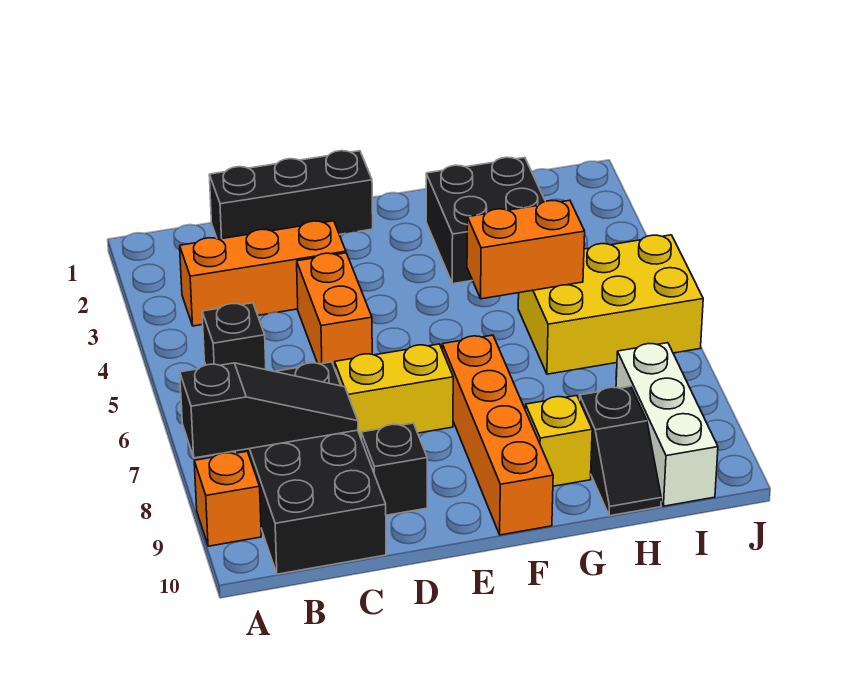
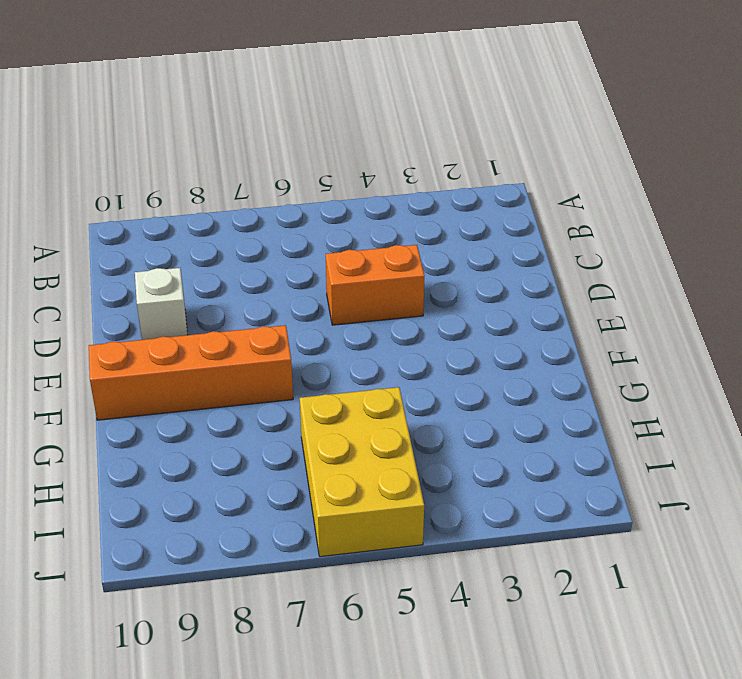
white brick D9 level 1 -> black brick D9 level 1
none -> orange brick A9 level 1
none -> orange brick B3:D3 level 1
none -> black brick B5 level 1

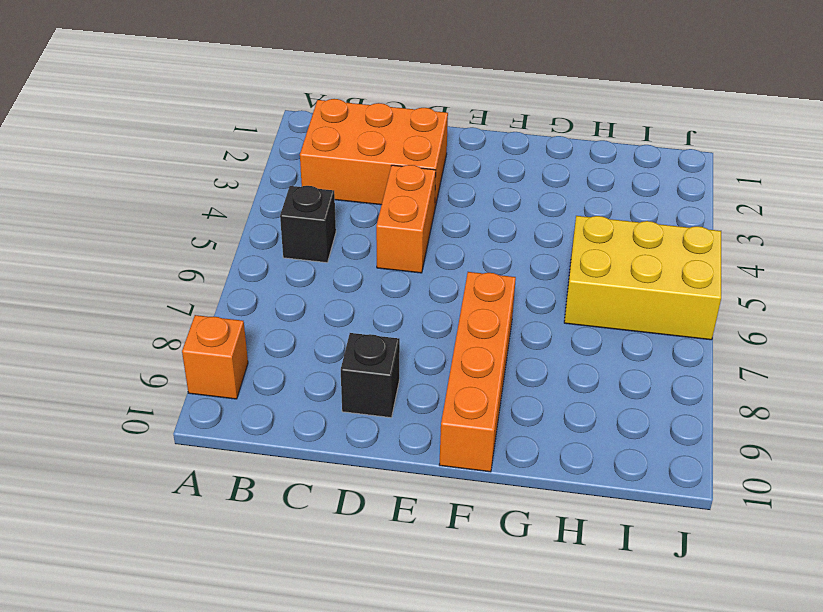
orange brick B2:D3 level 1 -> orange brick B3:D3 level 1
none -> black brick B7:C10 level 1
none -> black brick C1:E1 level 1
none -> yellow brick D7:E7 level 1

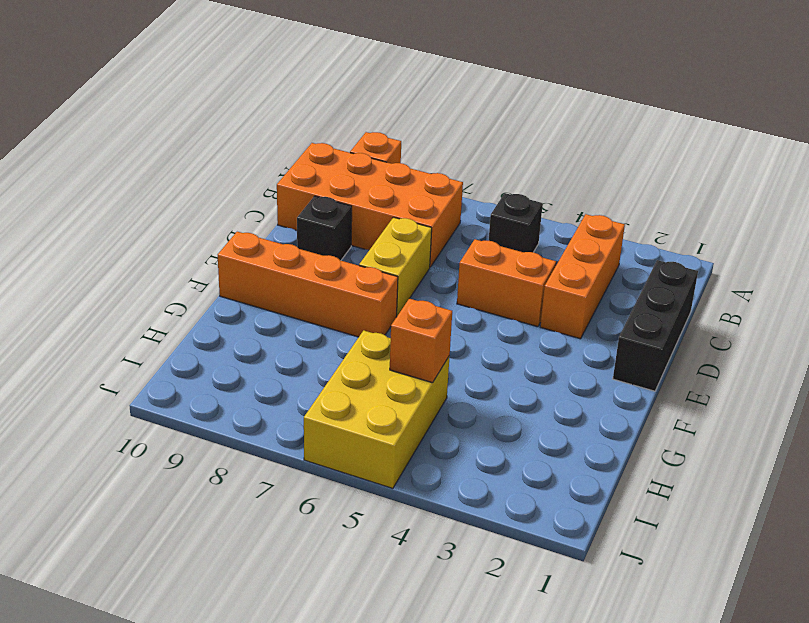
orange brick B7:C10 level 1 -> black brick B7:C10 level 1
orange brick H5 level 2 -> orange brick G5:H5 level 2
none -> black brick G2:H3 level 1
none -> yellow brick G9 level 1
none -> black slope H9:H10 level 1 top 9

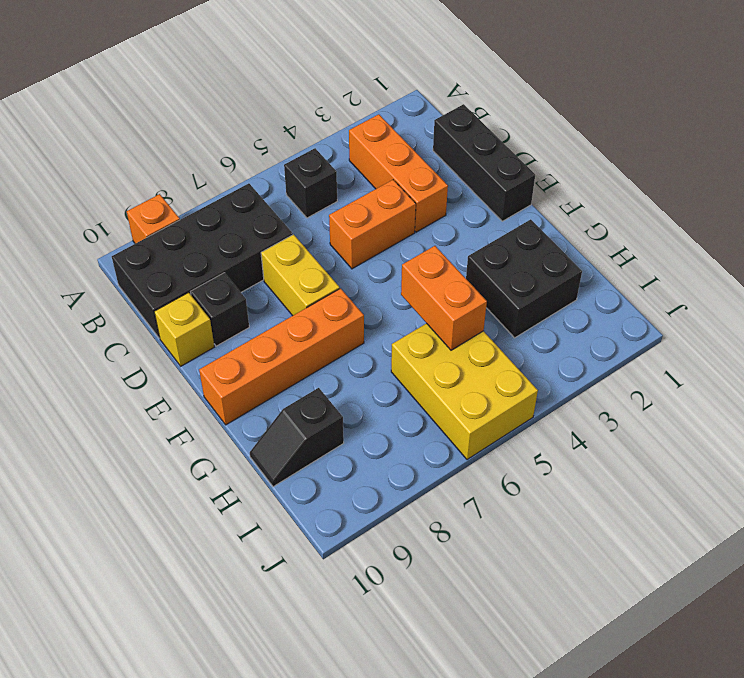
yellow brick D10 level 1 -> yellow brick G9 level 1
none -> white brick I8:I10 level 1
none -> black slope A8:C8 level 2 top A

